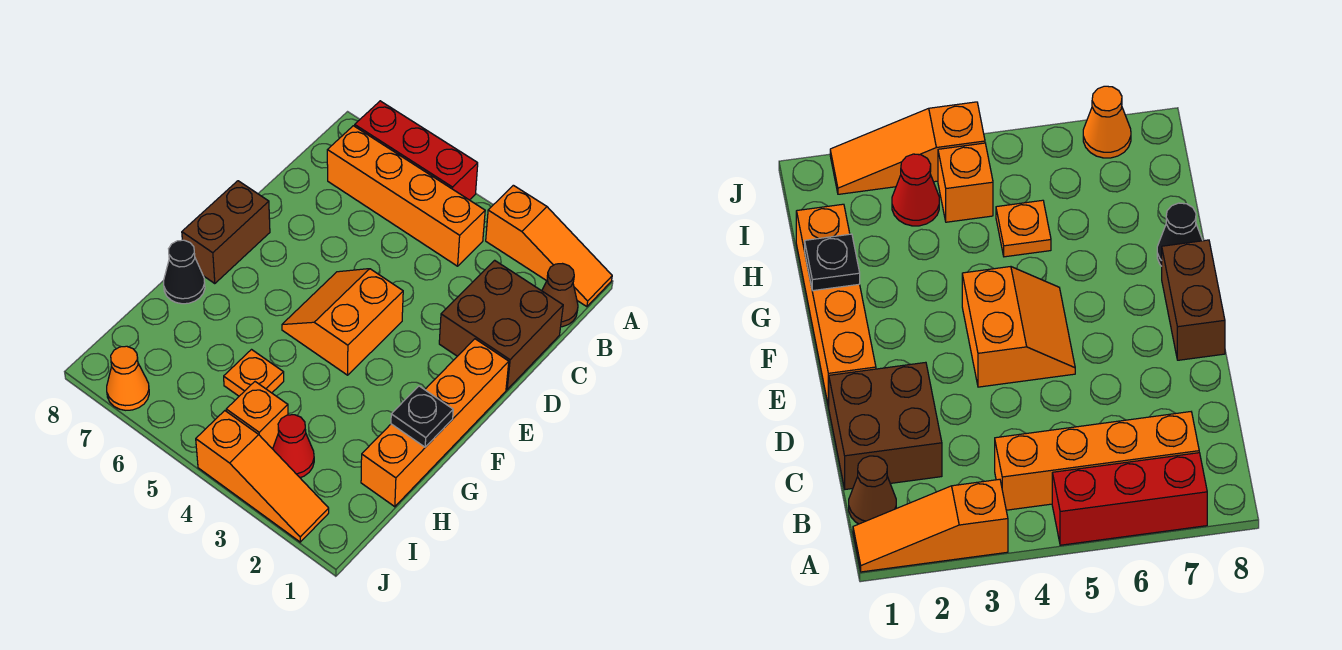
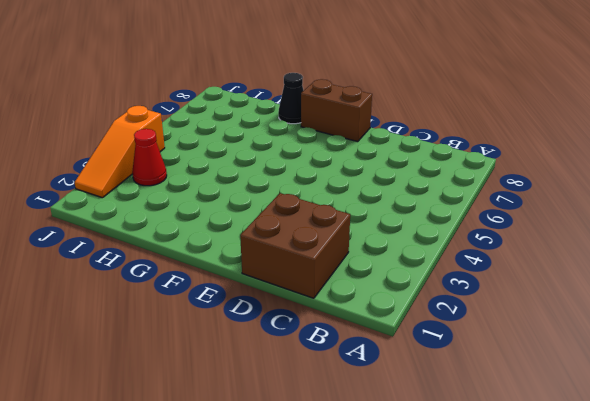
none -> orange slope A1:A3 level 1 top 3
none -> red brick A5:A7 level 1
none -> brown cone B1 level 1

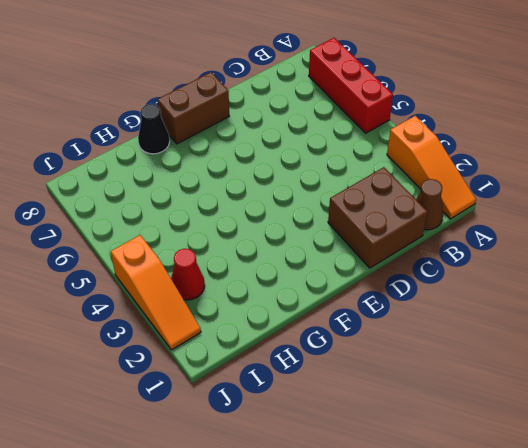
none -> orange brick B4:B7 level 1
none -> orange brick E1:H1 level 1
none -> orange slope E4:F5 level 1 top 4

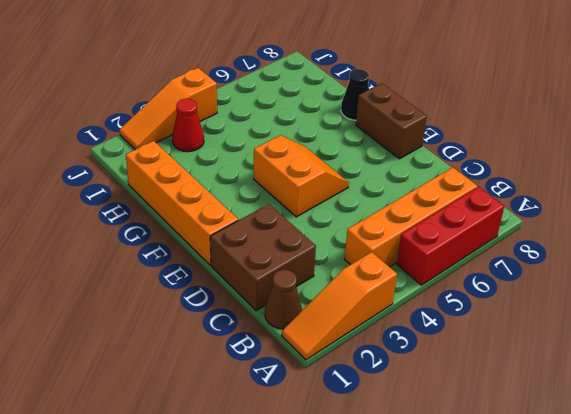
none -> orange plate H5 level 1
none -> orange brick I4 level 1
none -> orange cone J7 level 1

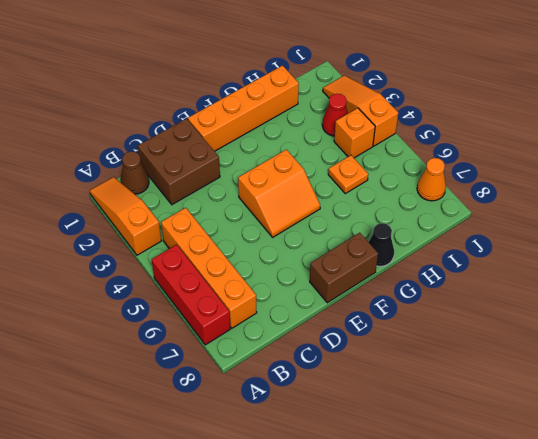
none -> black plate G1 level 2

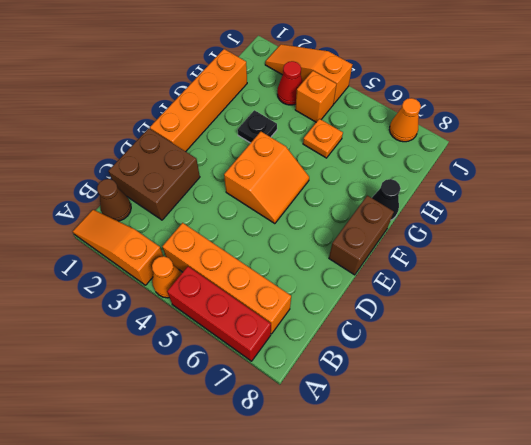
orange cone A4 level 1 -> none
black plate G3 level 1 -> black plate G1 level 2

